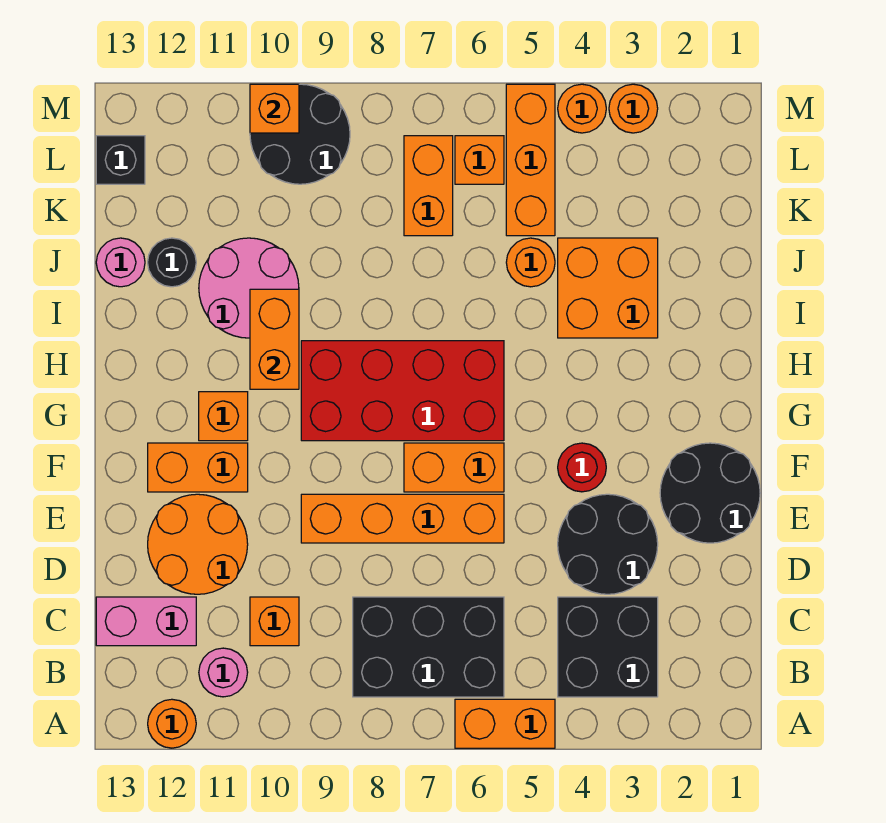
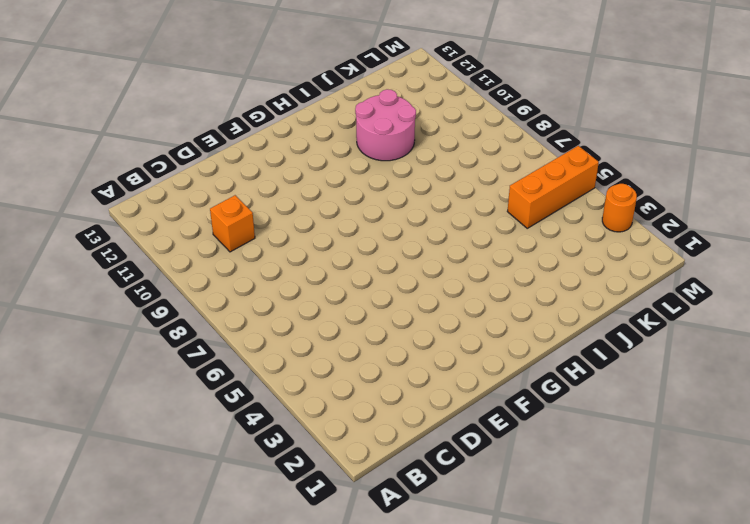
none -> orange brick A5:A6 level 1
none -> orange round brick A12 level 1
none -> black brick B3:C4 level 1
none -> black brick B6:C8 level 1

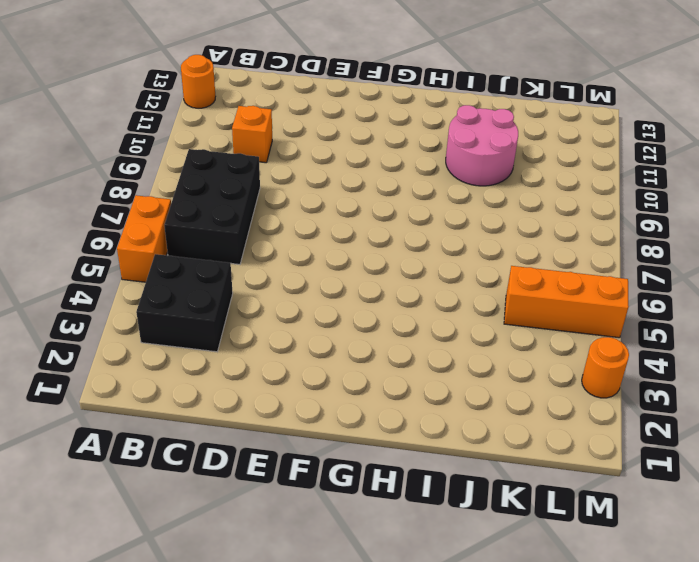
none -> pink round brick B11 level 1
none -> pink brick C12:C13 level 1
none -> black round brick D3:E4 level 1
none -> orange round brick D11:E12 level 1

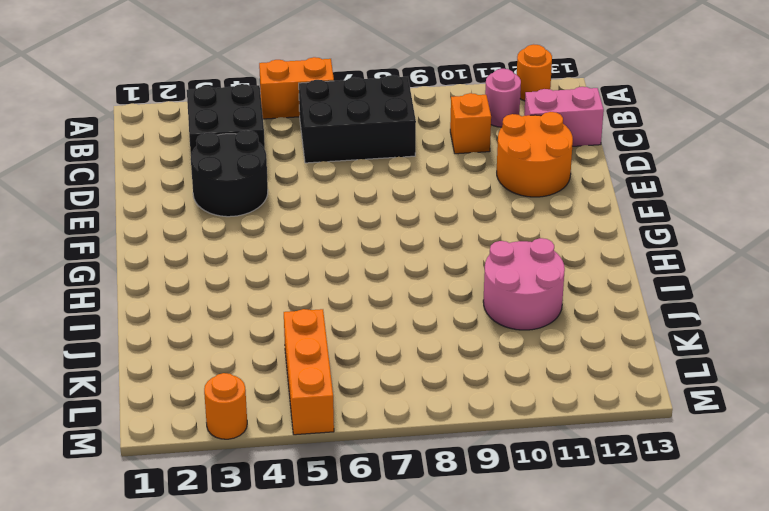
none -> black round brick E1:F2 level 1
none -> orange brick E6:E9 level 1
none -> red round brick F4 level 1
none -> orange brick F6:F7 level 1

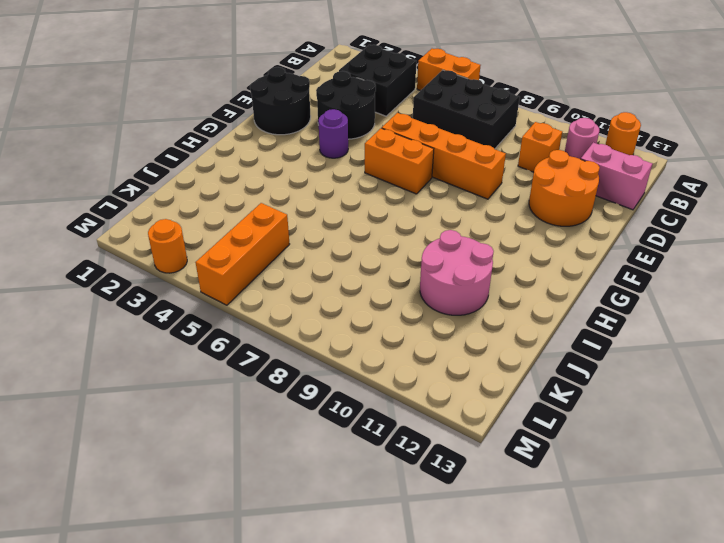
purple round brick F4 level 1 -> red round brick F4 level 1
none -> orange brick F11:F12 level 1
none -> red brick G6:H9 level 1
none -> orange brick G11 level 1
none -> orange brick I3:J4 level 1

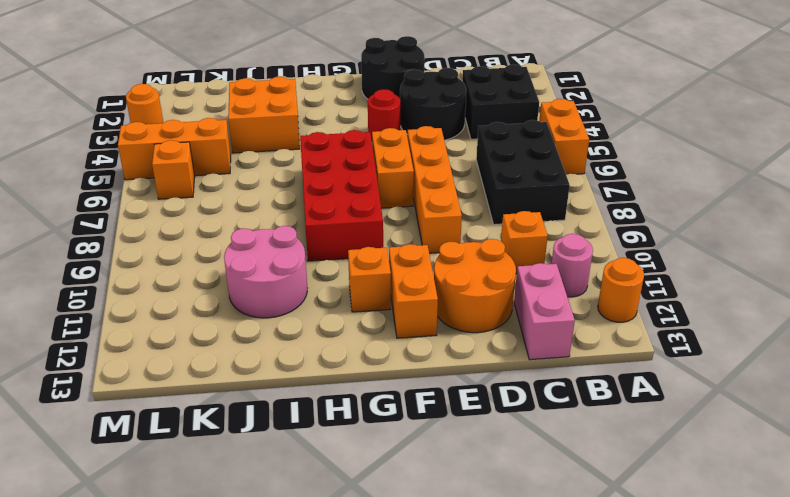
none -> orange round brick J5 level 1
none -> black round brick J12 level 1
none -> pink round brick J13 level 1
none -> orange brick K7:L7 level 1

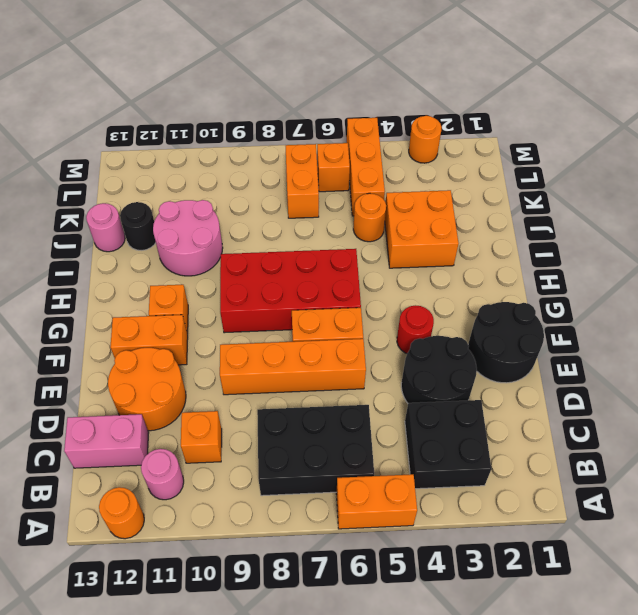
none -> black round brick L9:M10 level 1
none -> black brick L13 level 1
none -> orange round brick M4 level 1
none -> orange brick H10:I10 level 2

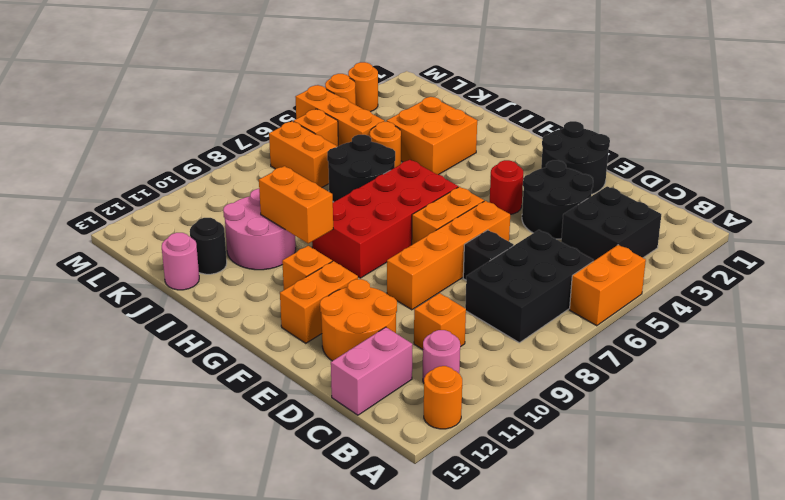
black brick D7 level 1 -> black brick L13 level 1
black round brick I6:J7 level 1 -> black round brick L9:M10 level 1
none -> orange brick M10 level 2

